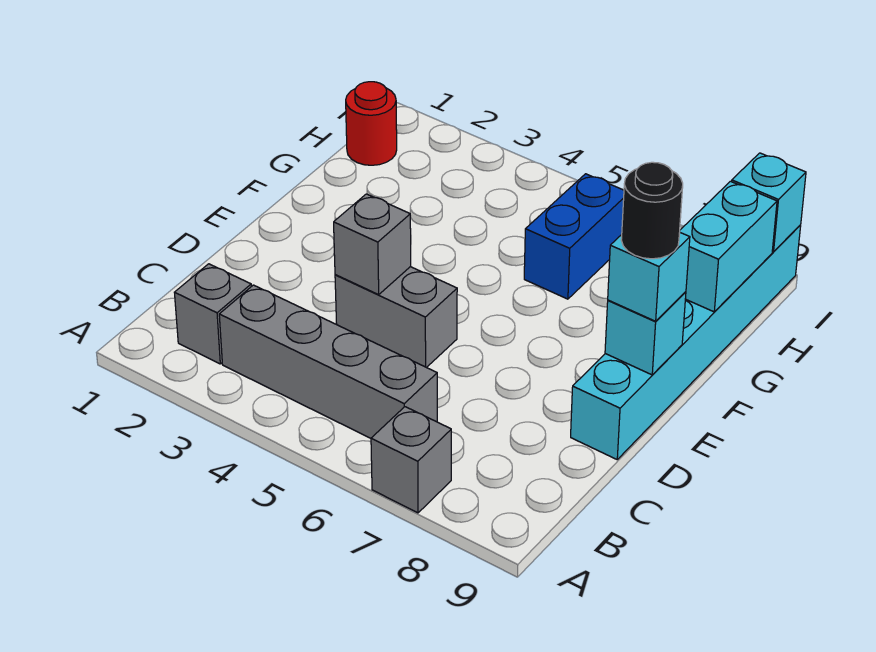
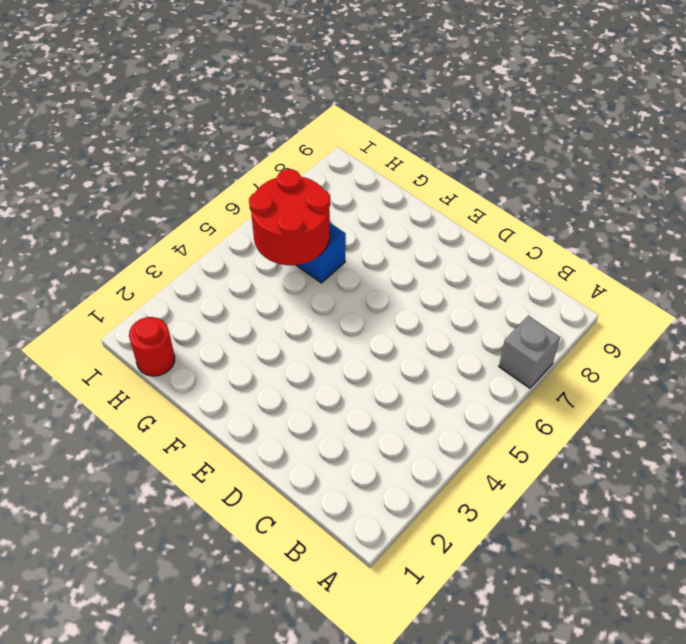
red round brick G5:H6 level 2 -> none
none -> grey brick B2 level 1
none -> grey brick B3:B6 level 1
none -> grey brick D4:D5 level 1

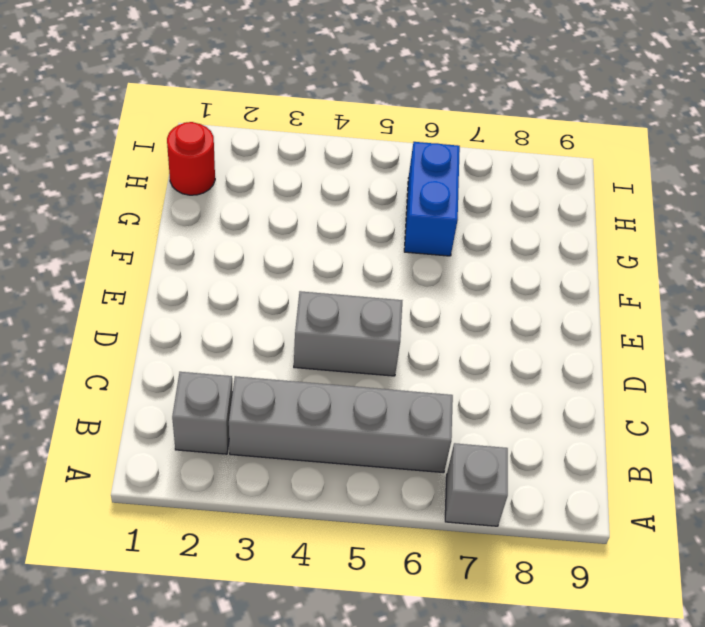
none -> cyan brick D9:I9 level 1
none -> grey brick D4 level 2
none -> cyan brick E9 level 2

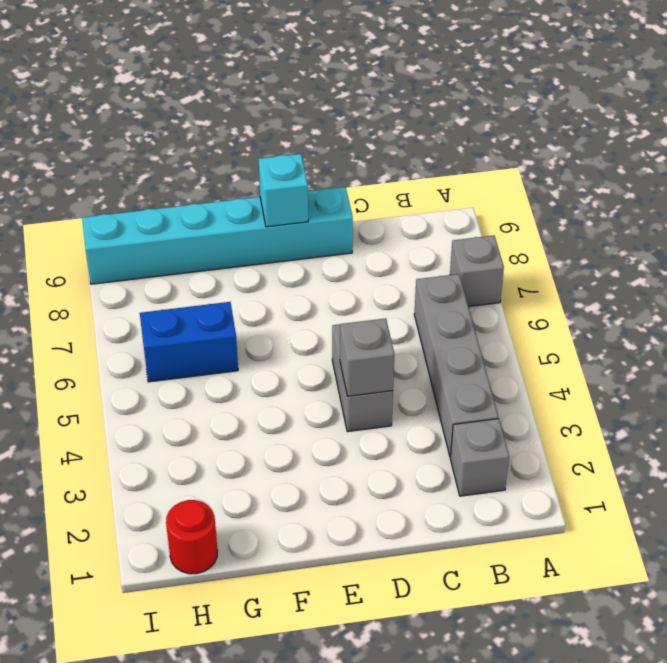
none -> cyan brick G9:H9 level 2
none -> cyan brick I9 level 2
none -> cyan brick E9 level 3

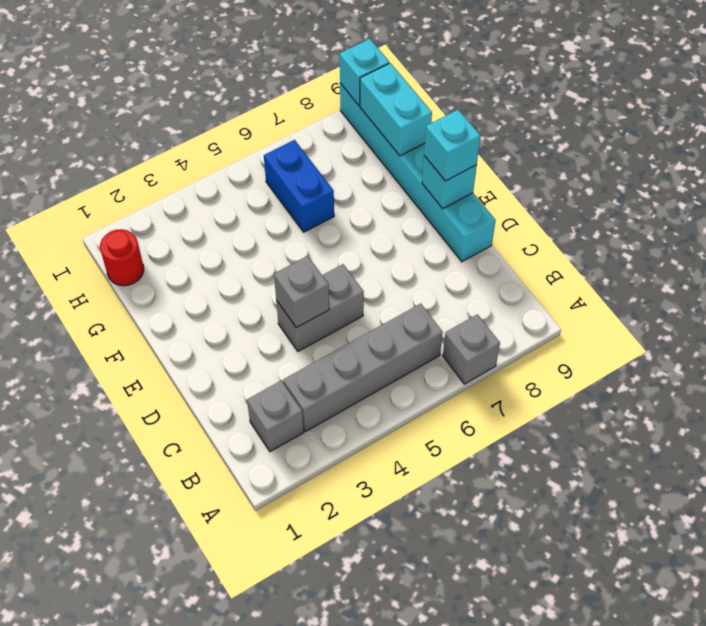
none -> black round brick E9 level 4

